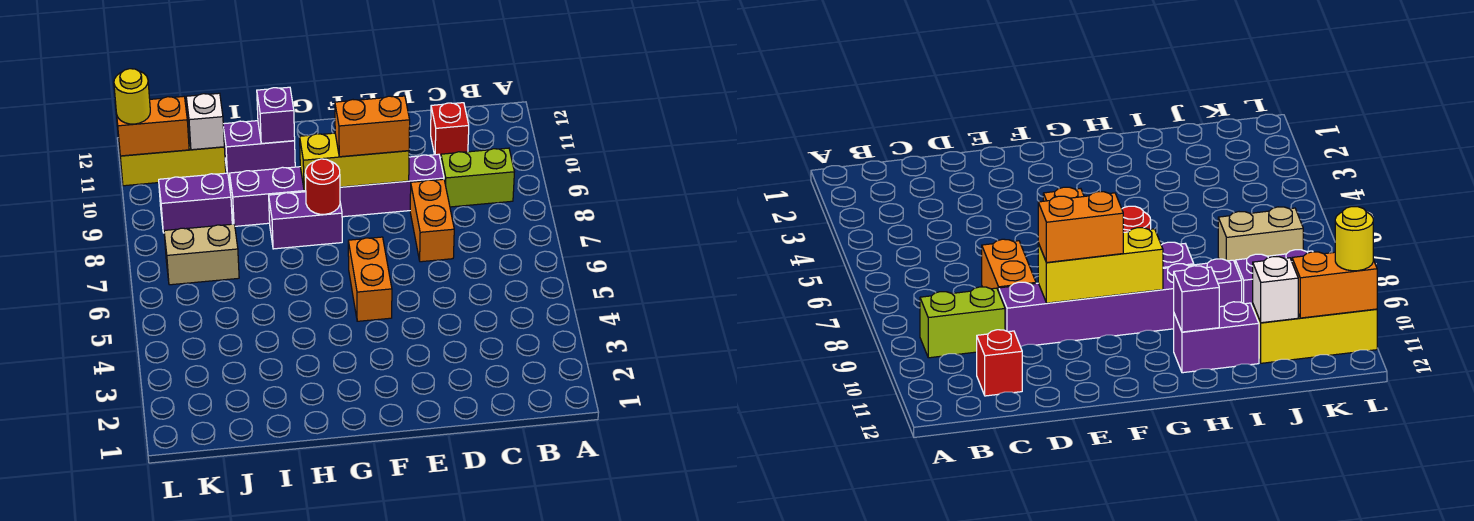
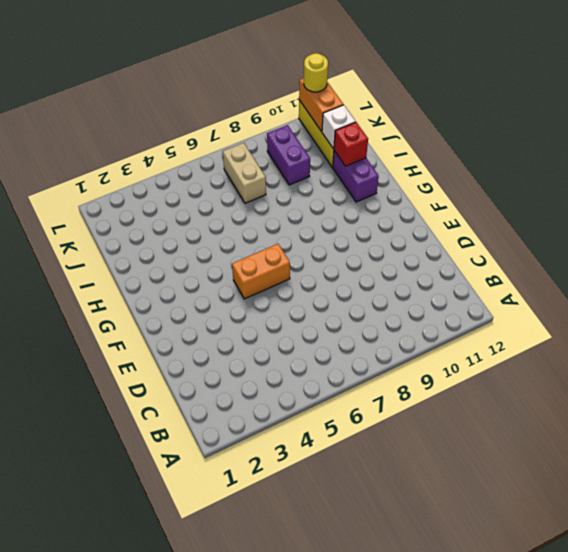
red brick I11 level 2 -> red brick C11 level 1
none -> lime brick B9:C9 level 1
none -> orange brick D7:D8 level 1
none -> purple brick D9:I9 level 1

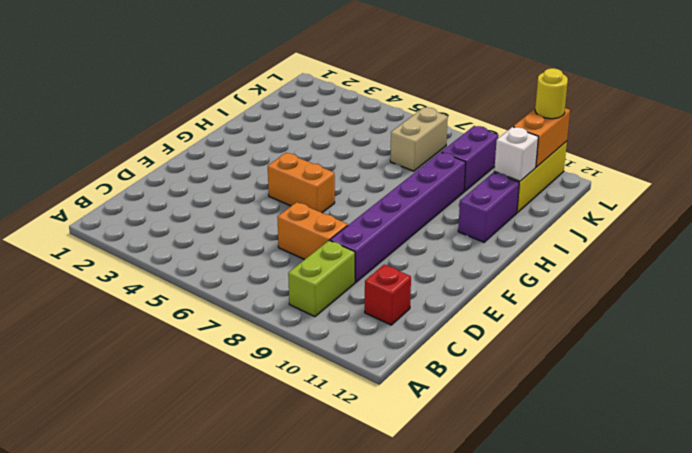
none -> purple brick G8:H8 level 1
none -> yellow brick E9:G9 level 2
none -> red round brick G8 level 2

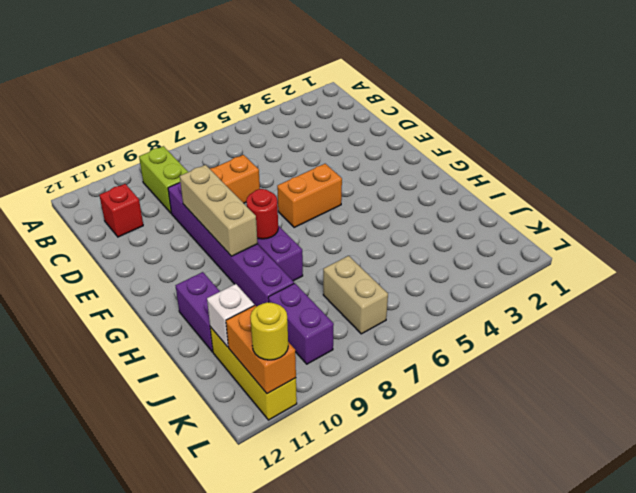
tan brick E9:G9 level 2 -> yellow brick E9:G9 level 2
none -> purple brick H11 level 2
none -> orange brick E9:F9 level 3

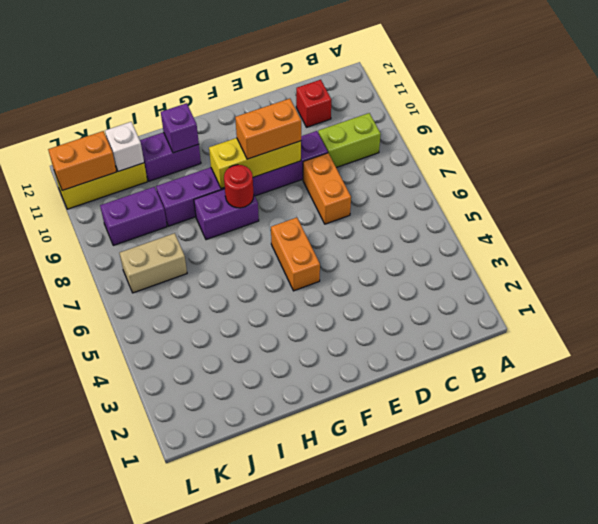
none -> yellow round brick L11 level 3

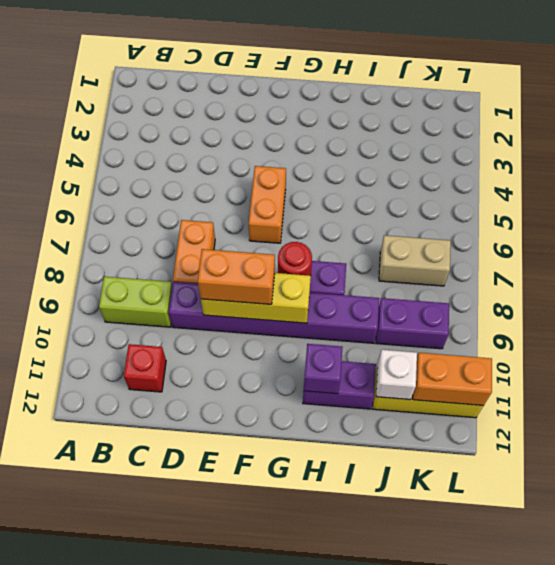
none -> yellow round brick L11 level 3

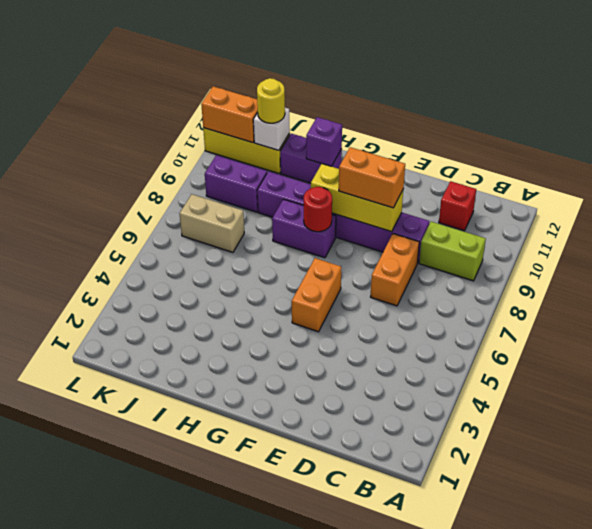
yellow round brick J11 level 3 -> yellow round brick L11 level 3

